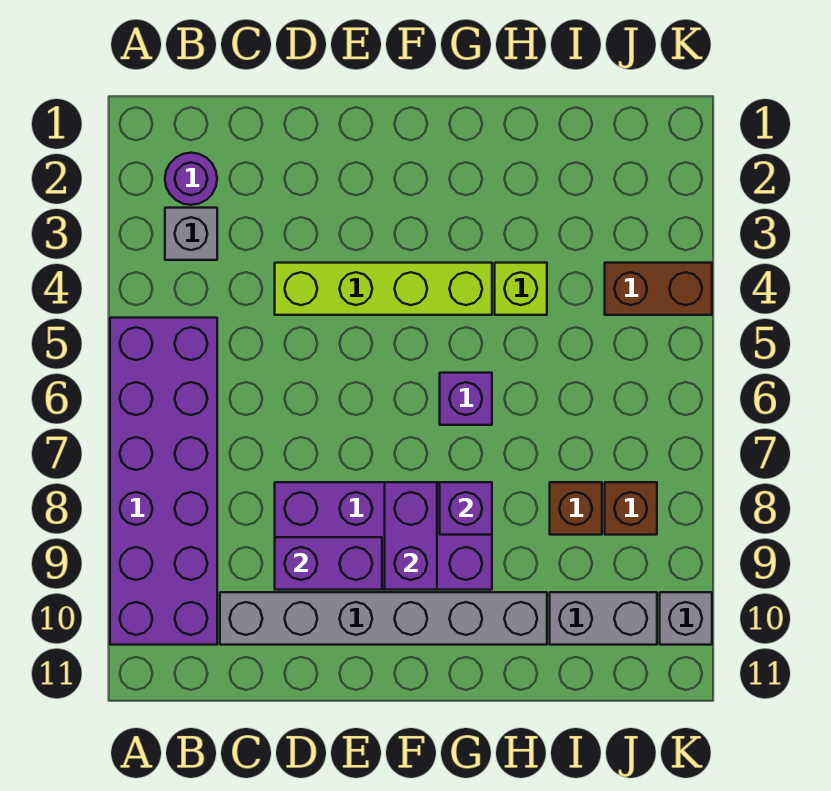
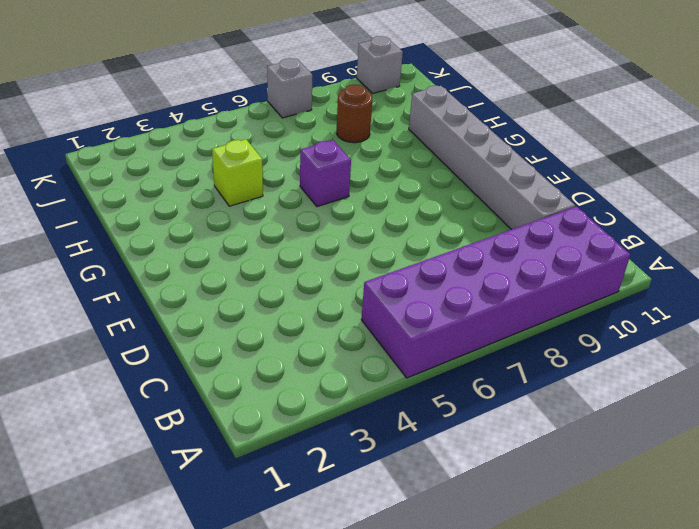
brown round brick I8 level 1 -> brown brick I8 level 1
grey brick K7 level 1 -> grey brick B3 level 1
none -> purple round brick B2 level 1
none -> lime brick D4:G4 level 1
none -> purple brick D8:G9 level 1

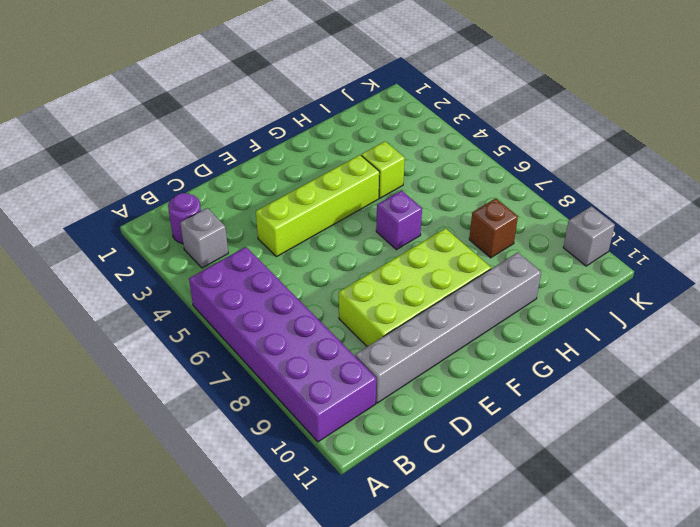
lime brick D8:G9 level 1 -> purple brick D8:G9 level 1
none -> grey brick I10:J10 level 1
none -> brown brick J4:K4 level 1
none -> brown brick J8 level 1

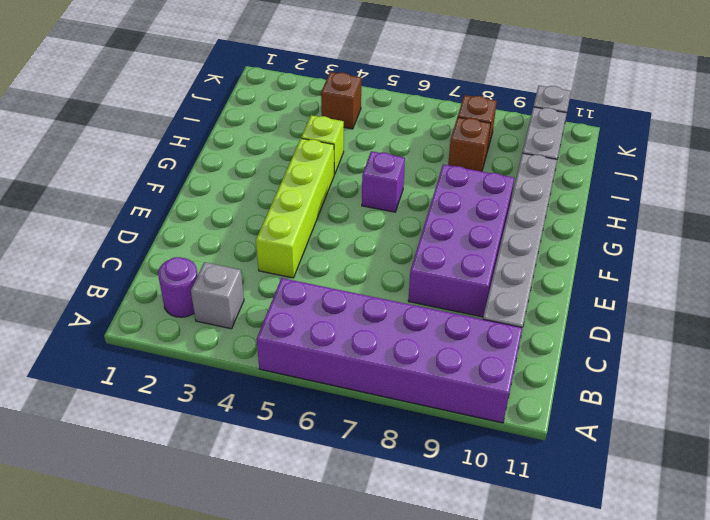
brown brick J4 level 1 -> brown brick J4:K4 level 1
none -> purple brick D9:E9 level 2
none -> purple brick F8:F9 level 2
none -> purple brick G8 level 2

